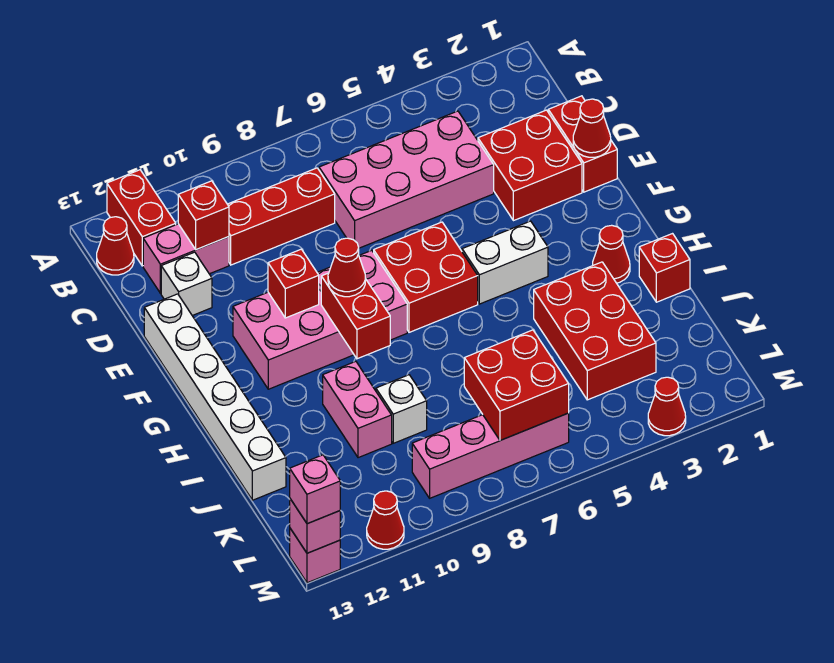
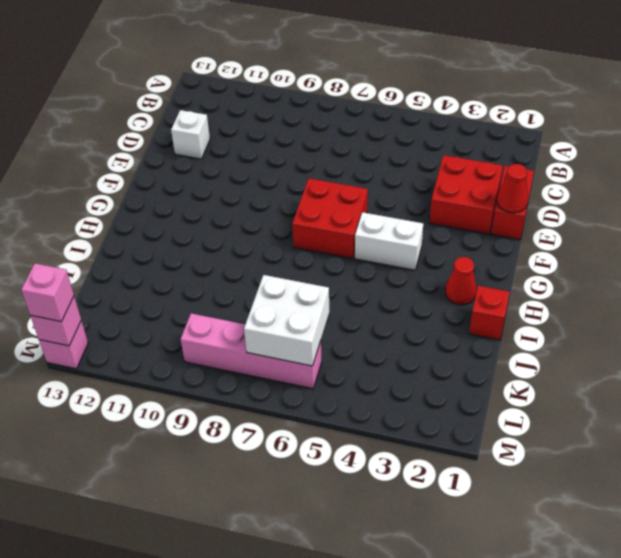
white brick K6:L7 level 2 -> red brick K6:L7 level 2
none -> red brick A12:B12 level 1
none -> red cone B13 level 1
none -> pink brick C4:D7 level 1

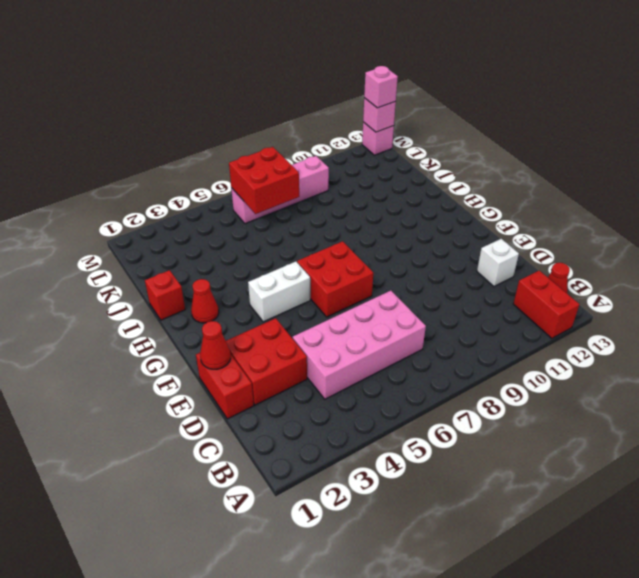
none -> red brick C8:C10 level 1
none -> pink brick C11:C12 level 1
none -> white brick E13:J13 level 1

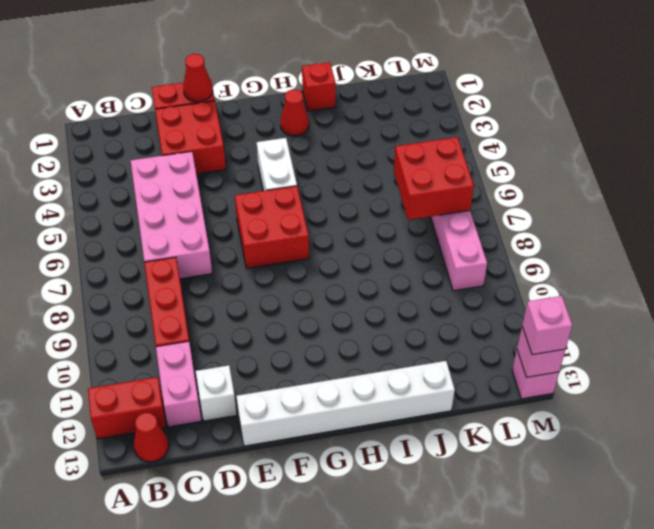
none -> pink brick F8:G11 level 1
none -> red brick I3:K4 level 1
none -> pink brick I10:J10 level 1

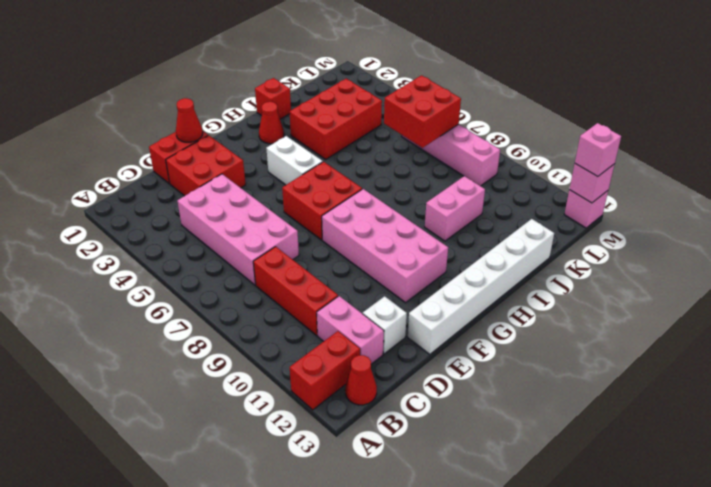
none -> white brick J9 level 1
none -> red cone M3 level 1
none -> red cone M11 level 1

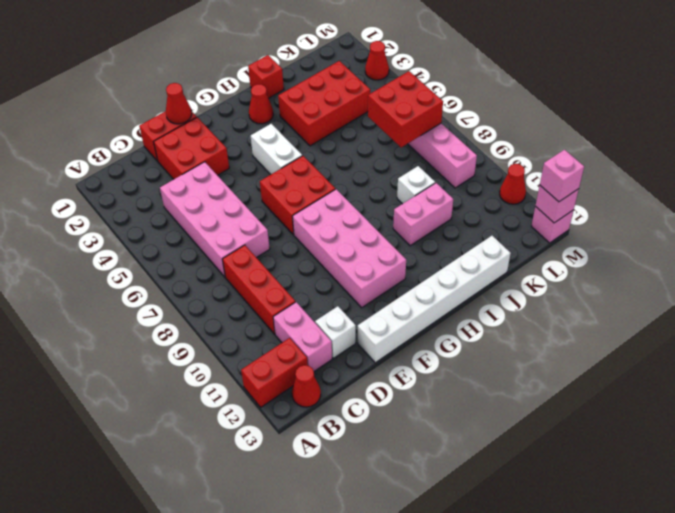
none -> red brick C11 level 2
none -> red brick F10 level 2
none -> red brick G9:H9 level 2

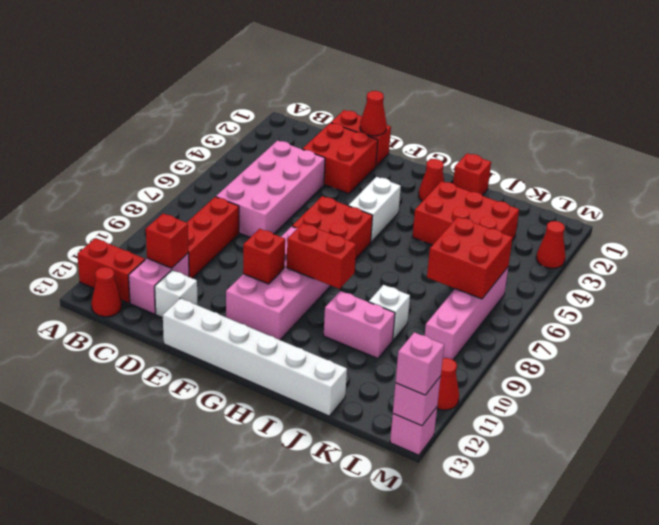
none -> red cone G9 level 3

